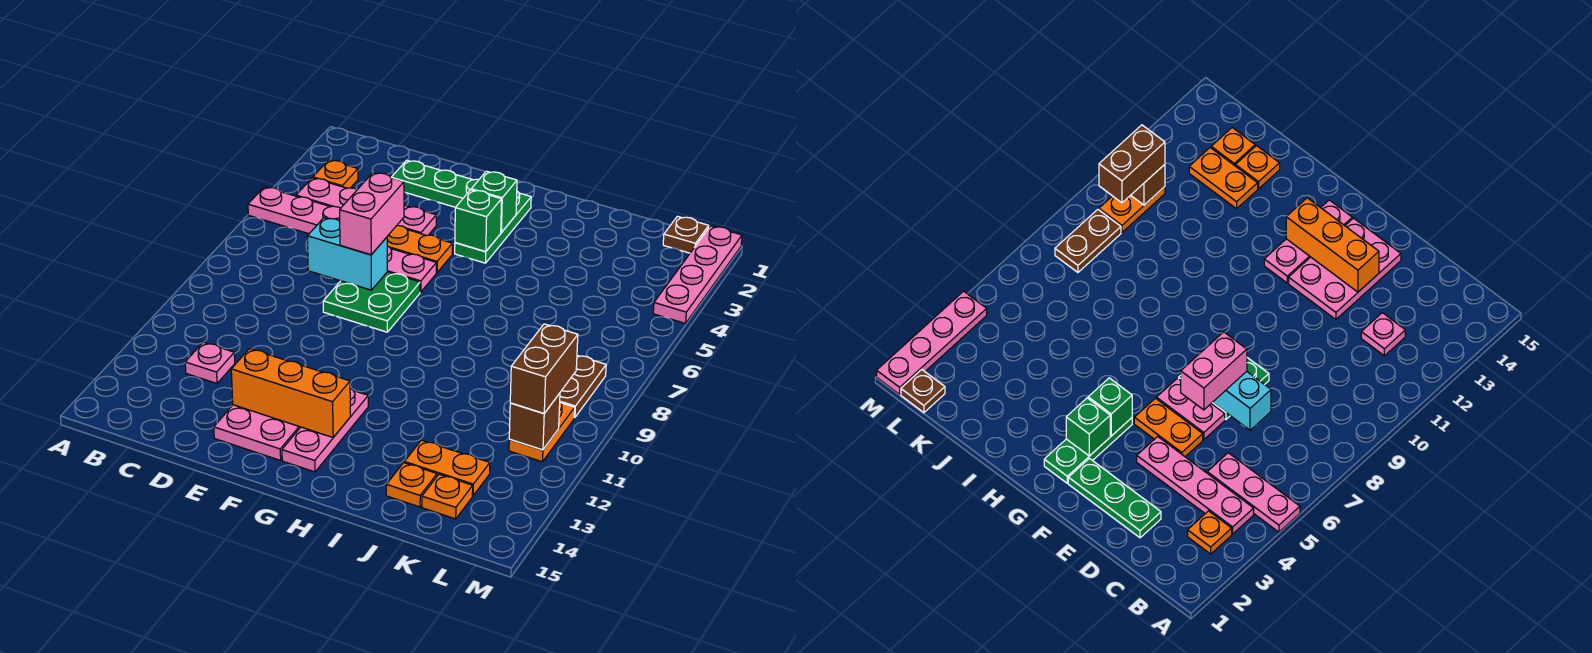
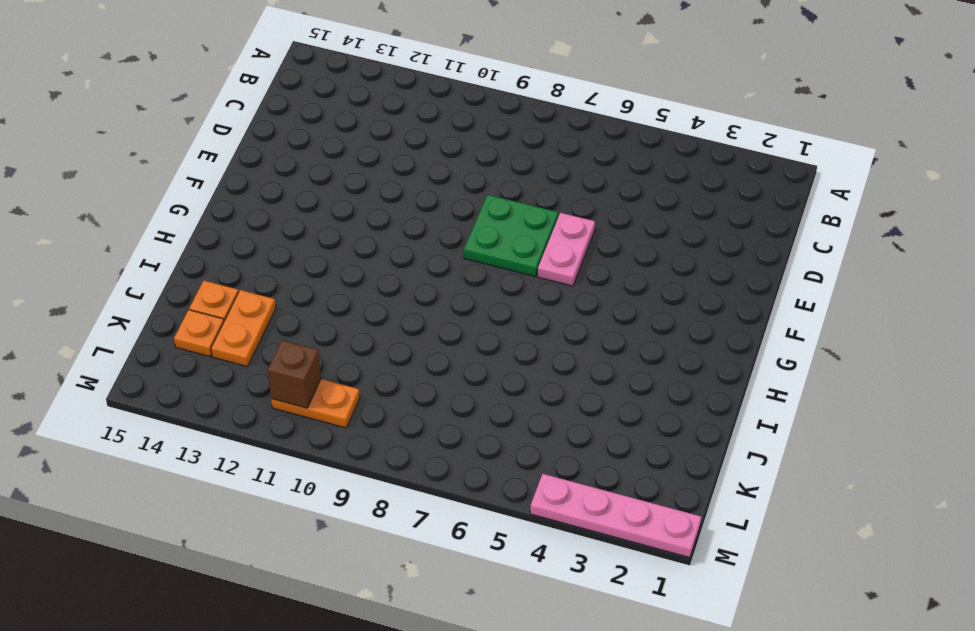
none -> pink plate A5:C5 level 1
none -> orange plate B3 level 1
none -> pink plate B4:E4 level 1

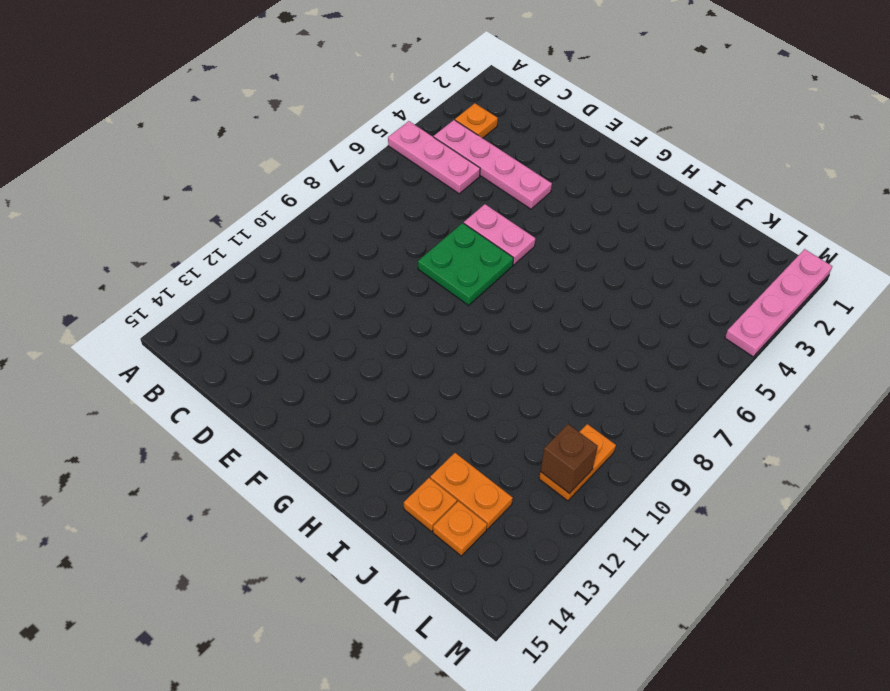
none -> pink plate C12 level 1
none -> green plate D2:F2 level 1
none -> orange plate E5:F5 level 1

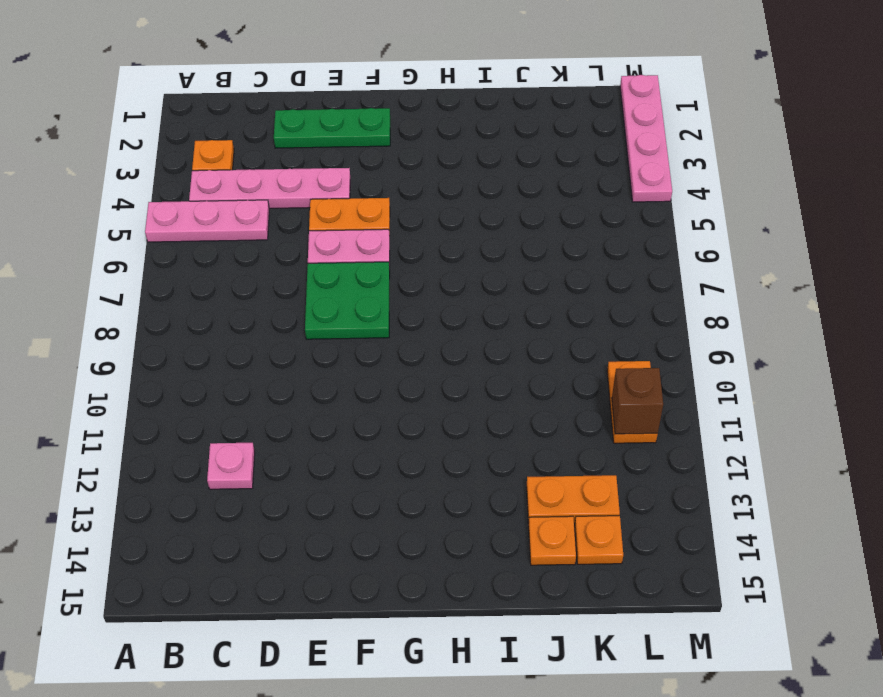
none -> pink plate E12:F14 level 1
none -> green plate G2:G4 level 1
none -> pink plate G12:G14 level 1

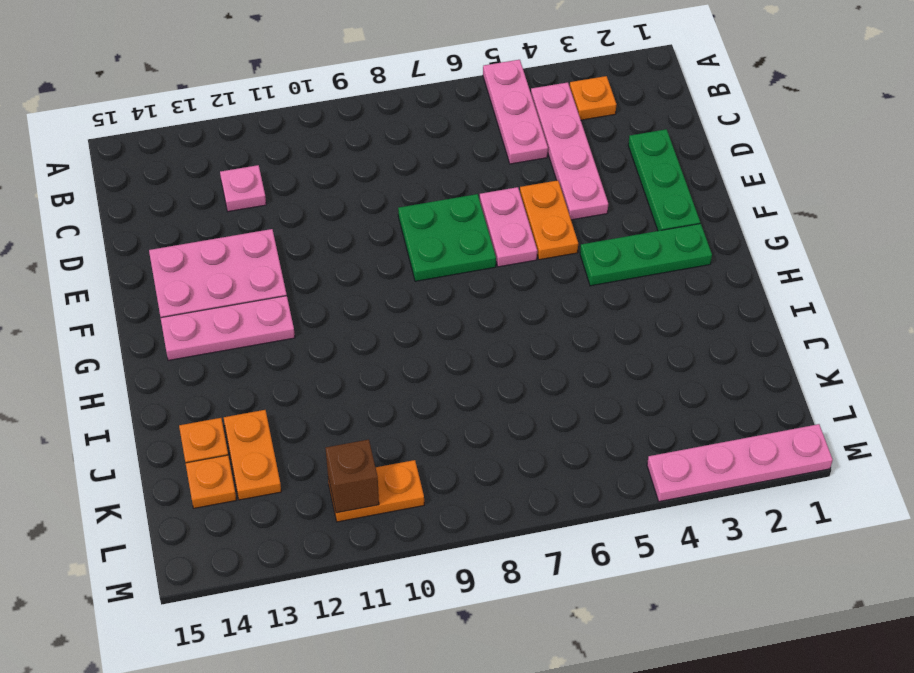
none -> brown plate L1 level 1
none -> brown plate L8:L9 level 1
none -> cyan brick D7:E7 level 2

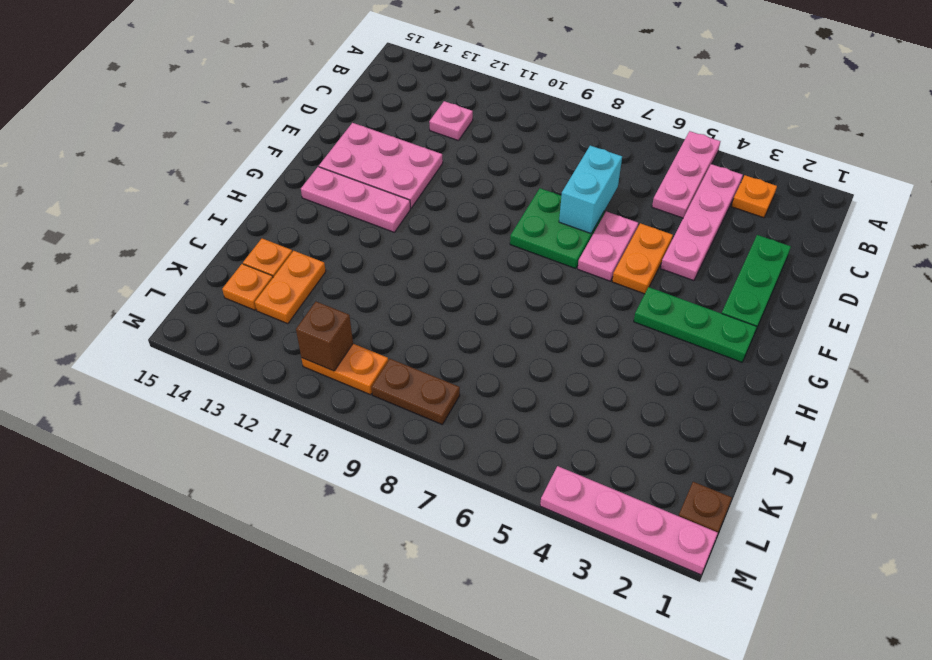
none -> orange brick E13:G13 level 2
none -> green brick G3 level 2
none -> green brick G4 level 2

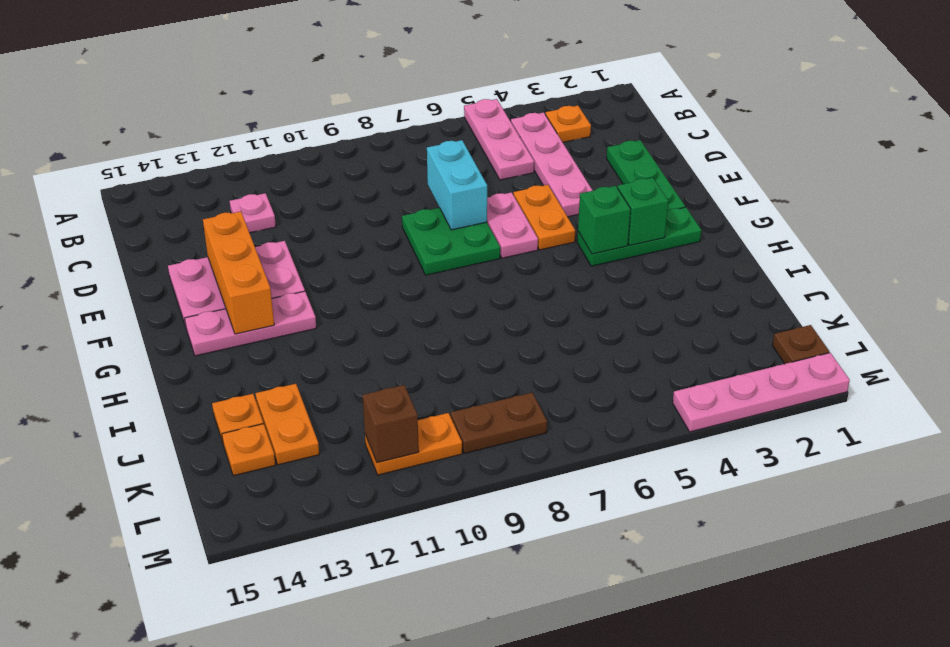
none -> pink brick E6:E7 level 3
none -> brown brick L10:L11 level 3

